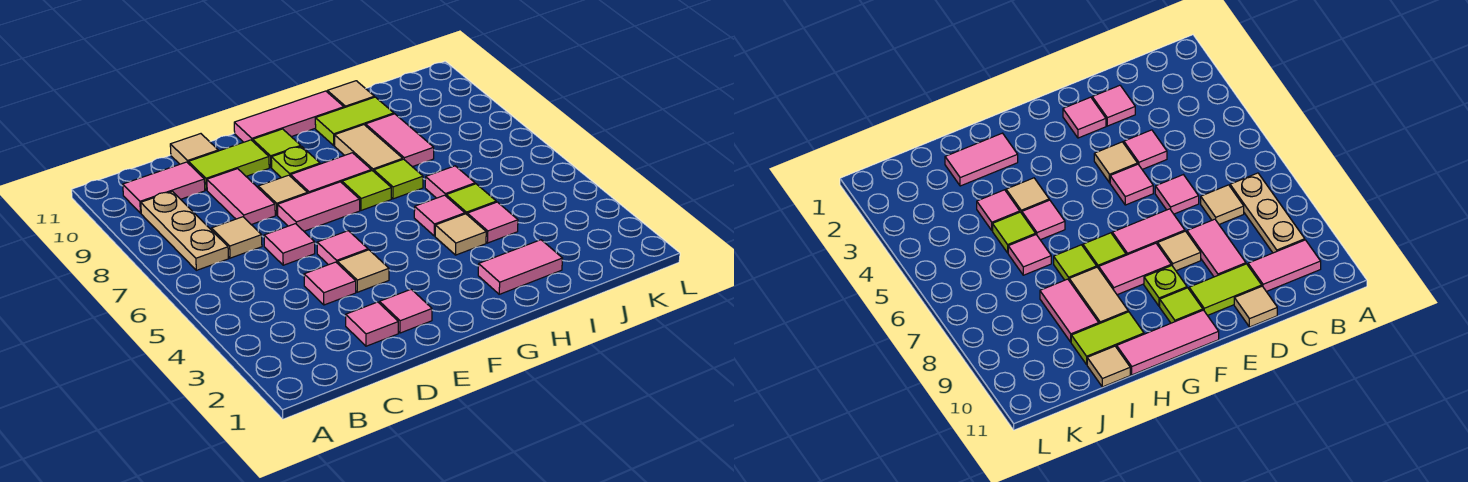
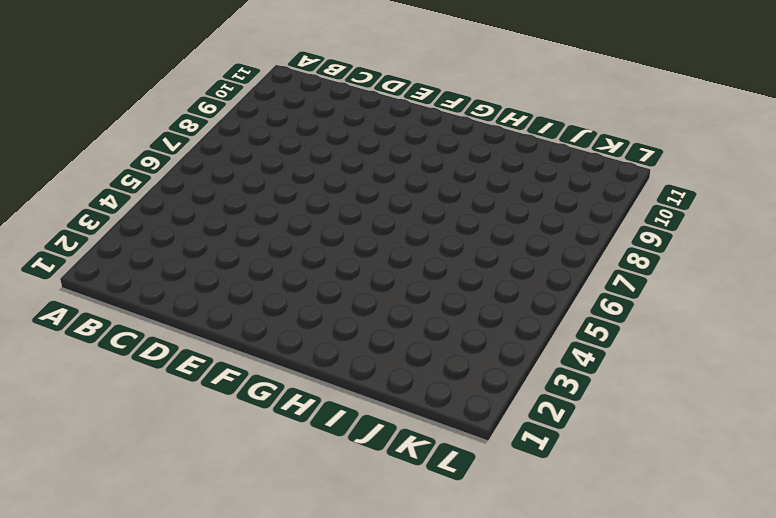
none -> tan plate B7:B9 level 1
none -> pink tile B10:C10 level 1
none -> tan tile C7 level 1
none -> pink tile D2 level 1

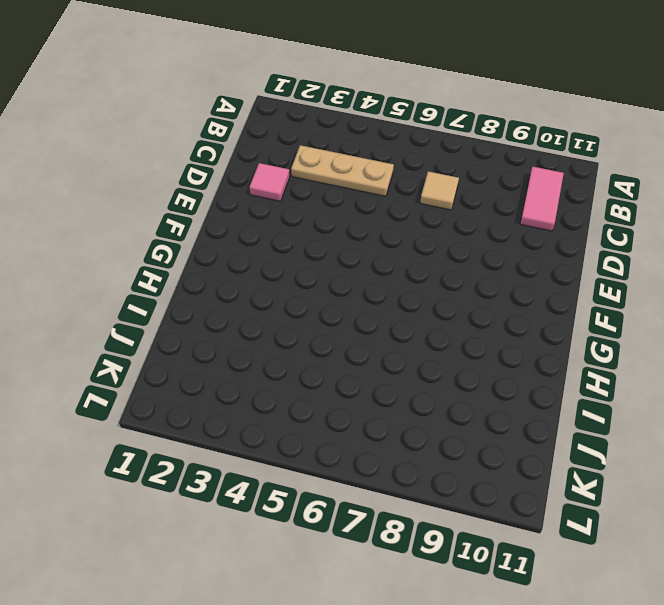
tan plate C3:C5 level 1 -> tan plate B7:B9 level 1
none -> pink tile D4 level 1
none -> pink tile D6 level 1
none -> pink tile D8:D9 level 1
none -> lime tile D10:E10 level 1

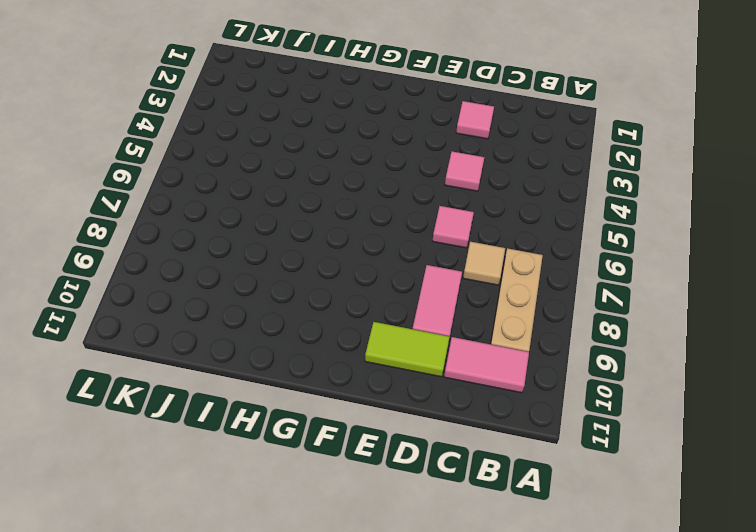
none -> tan tile D11 level 1
none -> pink tile E2 level 1
none -> tan tile E4 level 1
none -> pink tile E5 level 1

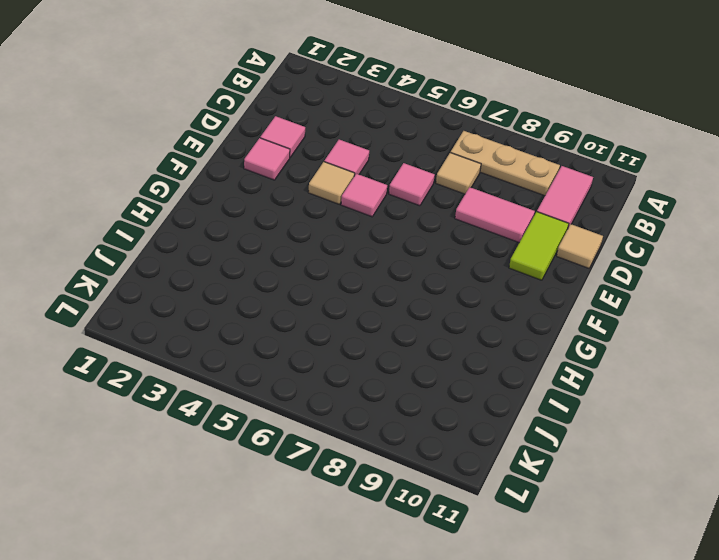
none -> pink tile E7:F7 level 1
none -> tan tile E8 level 1
none -> pink tile F8:G8 level 1
none -> lime plate F9 level 1

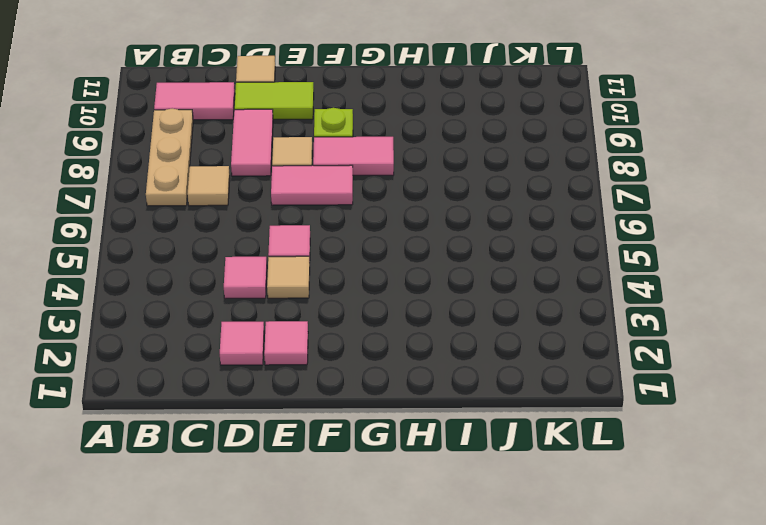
none -> pink tile D6 level 1
none -> lime tile F10 level 1
none -> pink tile F11:H11 level 1
none -> lime tile G7 level 1

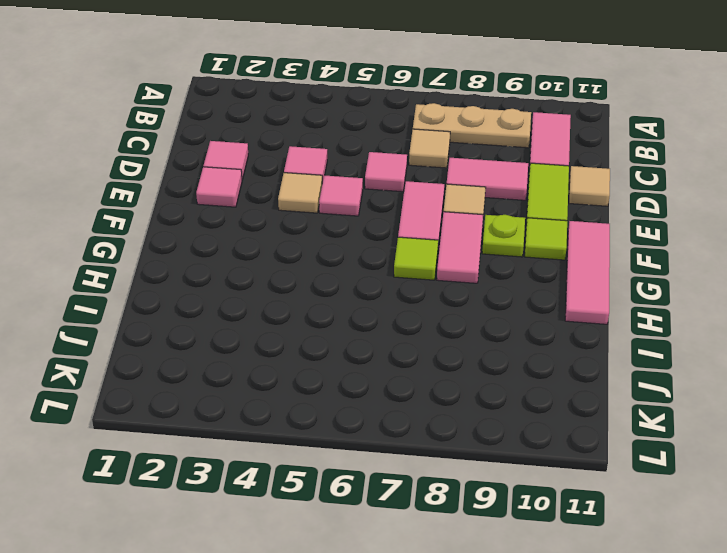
none -> pink tile H2:I2 level 1
none -> tan tile H4 level 1
none -> pink tile H5 level 1
none -> lime tile H7 level 1

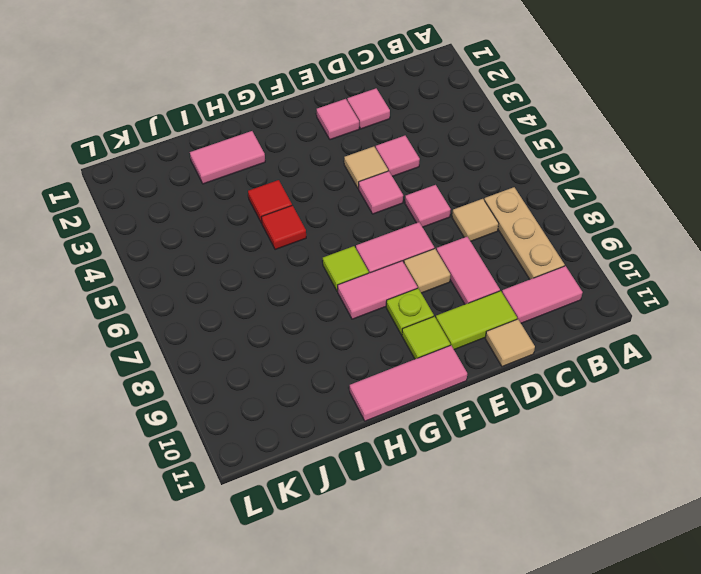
red tile H4 level 1 -> tan tile H4 level 1
red tile H5 level 1 -> pink tile H5 level 1
none -> lime tile H7 level 1
none -> tan tile H8:H9 level 1
none -> lime tile H10:I10 level 1
none -> pink tile I4 level 1

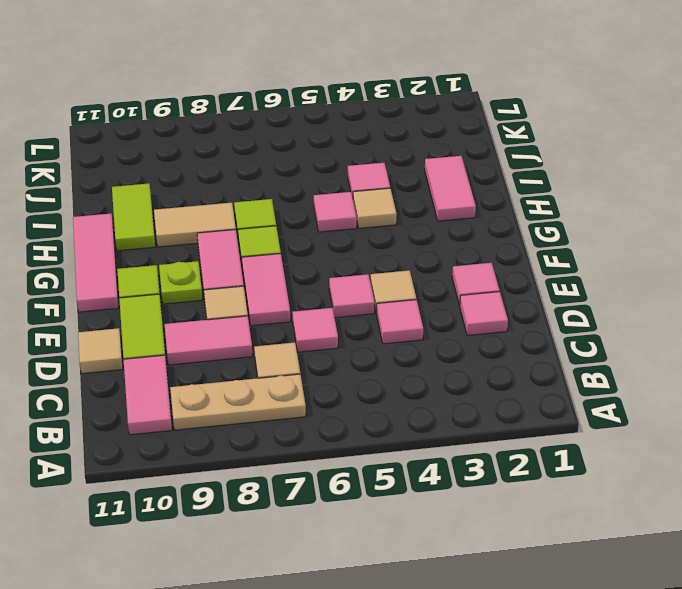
none -> lime tile I5 level 1
none -> pink tile I6 level 1
none -> pink tile I8:I9 level 1
none -> tan tile I11 level 1

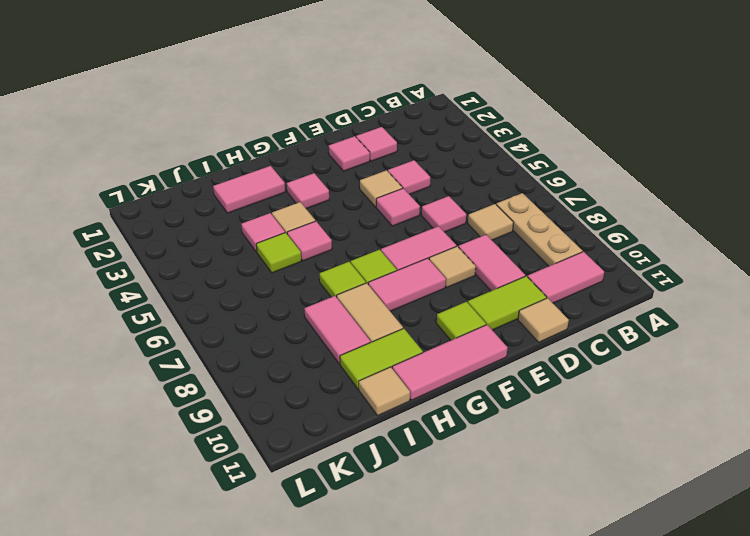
pink tile G3 level 1 -> pink tile I6 level 1
none -> lime plate F9 level 1

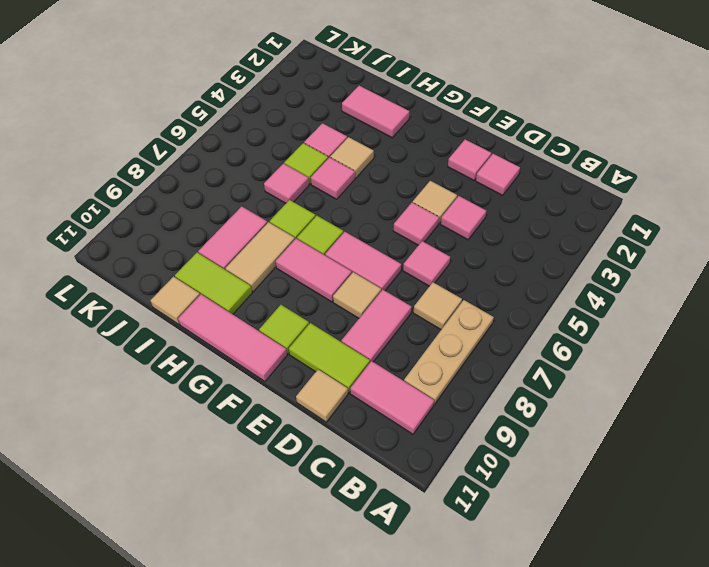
none -> lime plate F9 level 1

